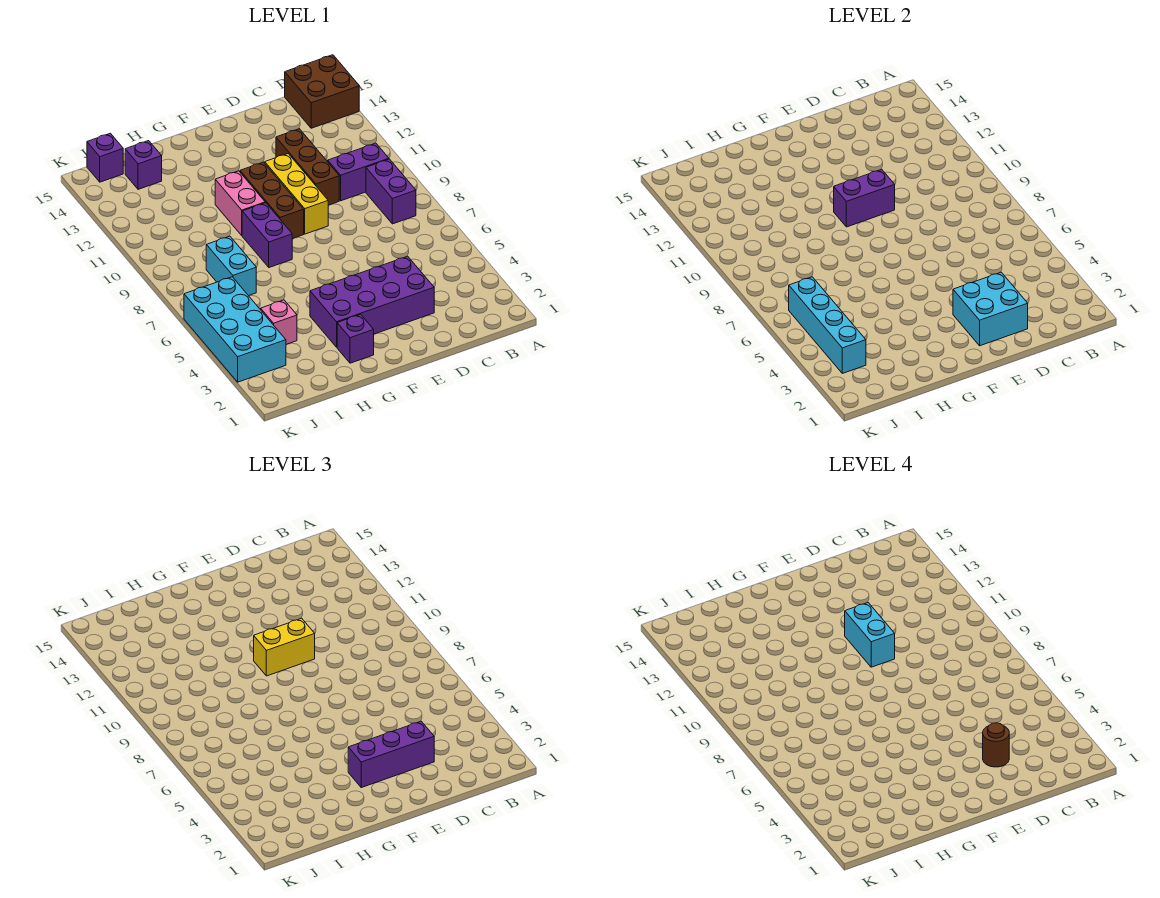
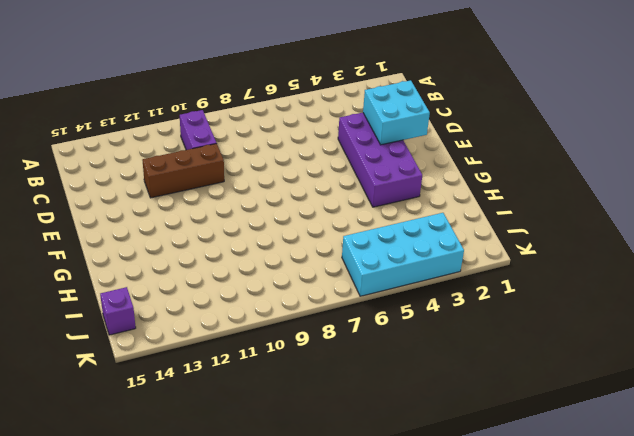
none -> brown brick A14:B15 level 1
none -> purple brick B8:B9 level 1
none -> yellow brick E9:E11 level 1

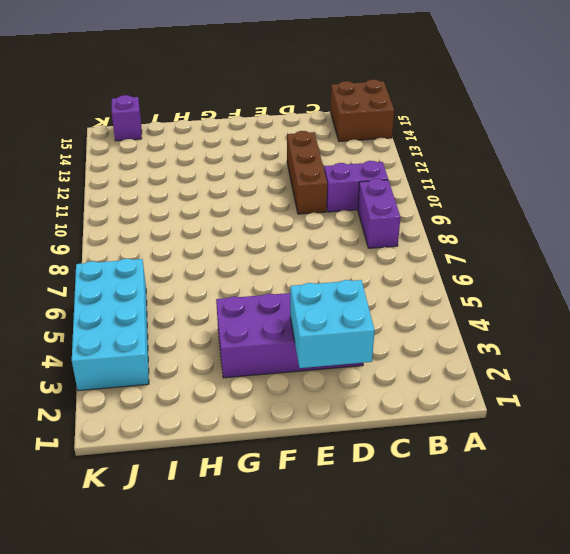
none -> yellow brick E9:E11 level 1
none -> brown brick F9:F11 level 1
none -> purple brick G2 level 1

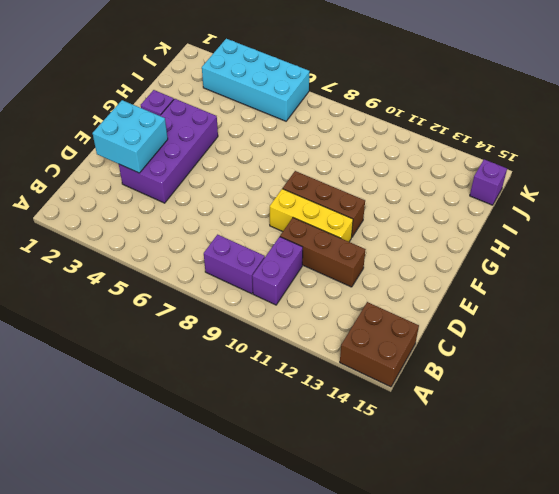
none -> purple brick G8:G9 level 1
none -> pink brick G10:G11 level 1
none -> pink brick I4 level 1

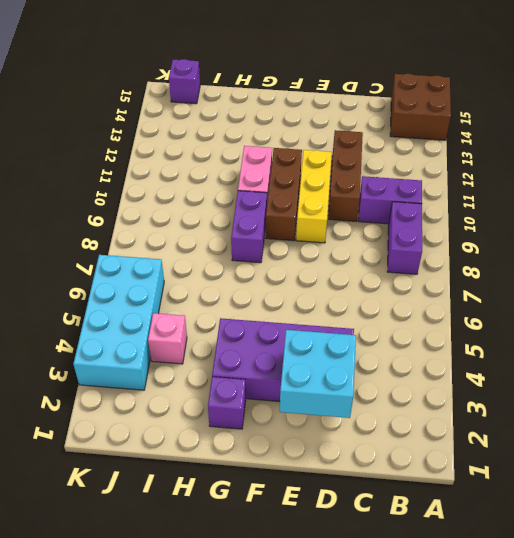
none -> cyan brick I7:I8 level 1
none -> purple brick I14 level 1
none -> purple brick E10:F10 level 2

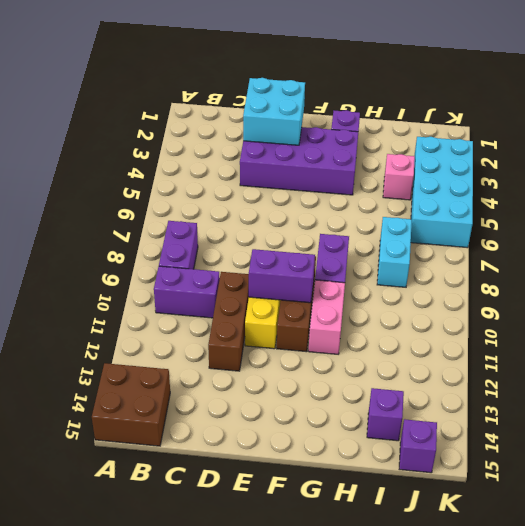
none -> cyan brick J3:J6 level 2
none -> purple brick D3:F3 level 3
none -> yellow brick E10:F10 level 3

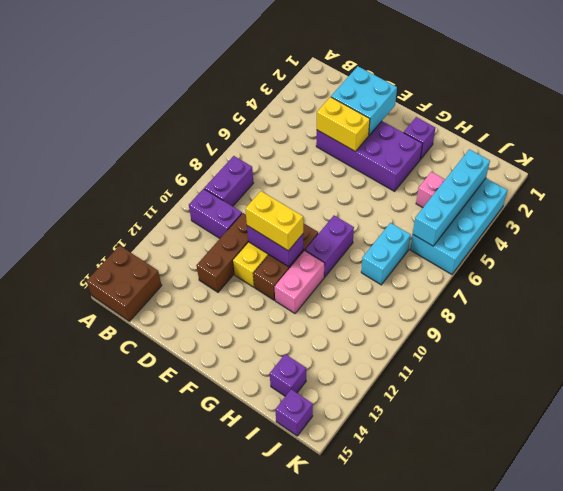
yellow brick D4:E4 level 2 -> none
none -> purple brick D3:F3 level 3
none -> brown round brick D3 level 4
none -> cyan brick E10:E11 level 4

